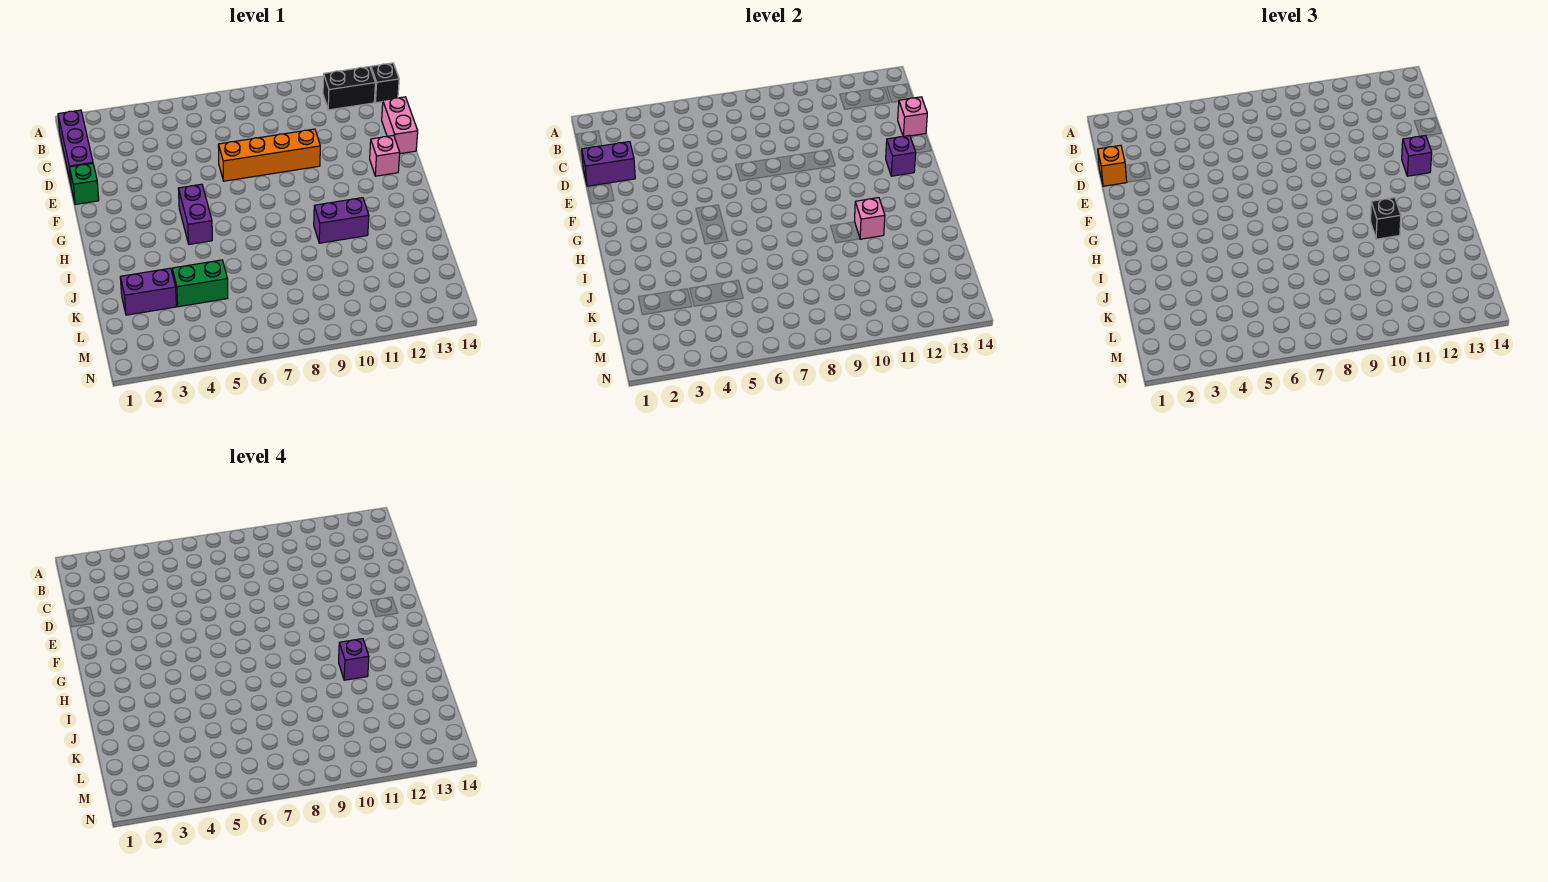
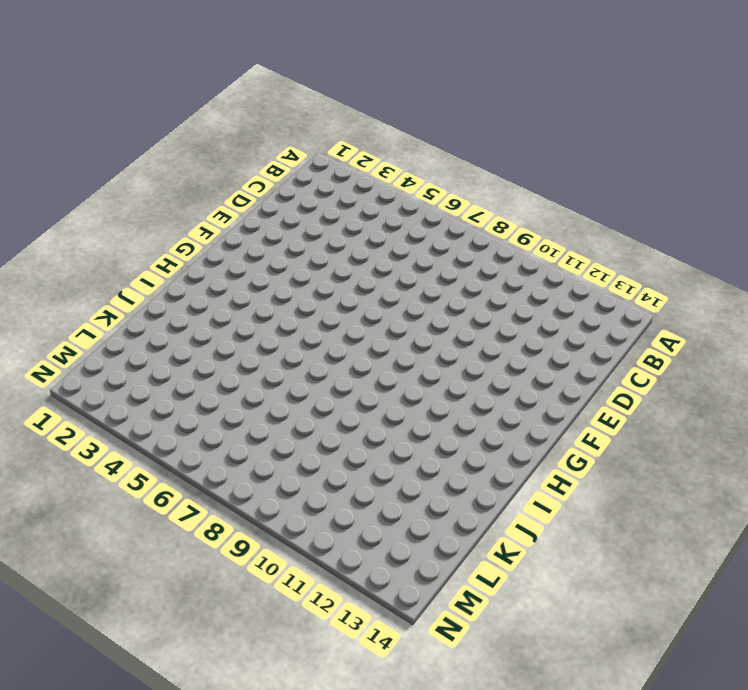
none -> purple brick B1:D1 level 1
none -> black brick B12:B13 level 1
none -> black brick B14 level 1

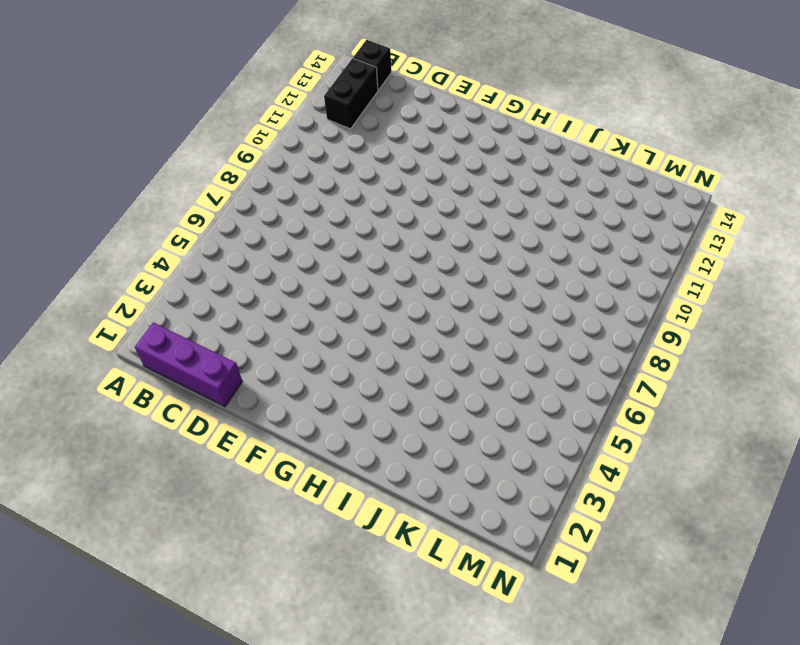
none -> pink brick D14:E14 level 1
none -> green brick E1 level 1
none -> orange brick E7:E10 level 1

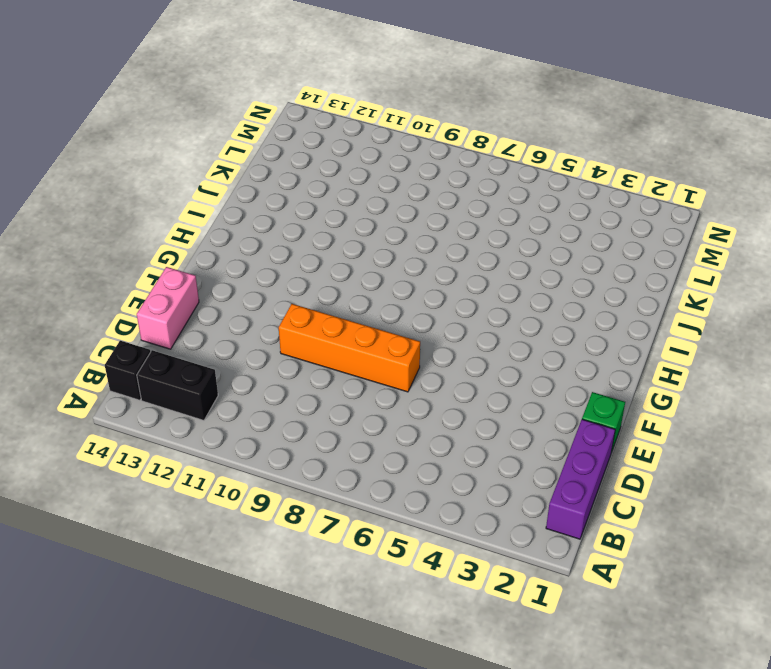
none -> pink brick F13 level 1
none -> purple brick G5:H5 level 1
none -> purple brick I10:I11 level 1

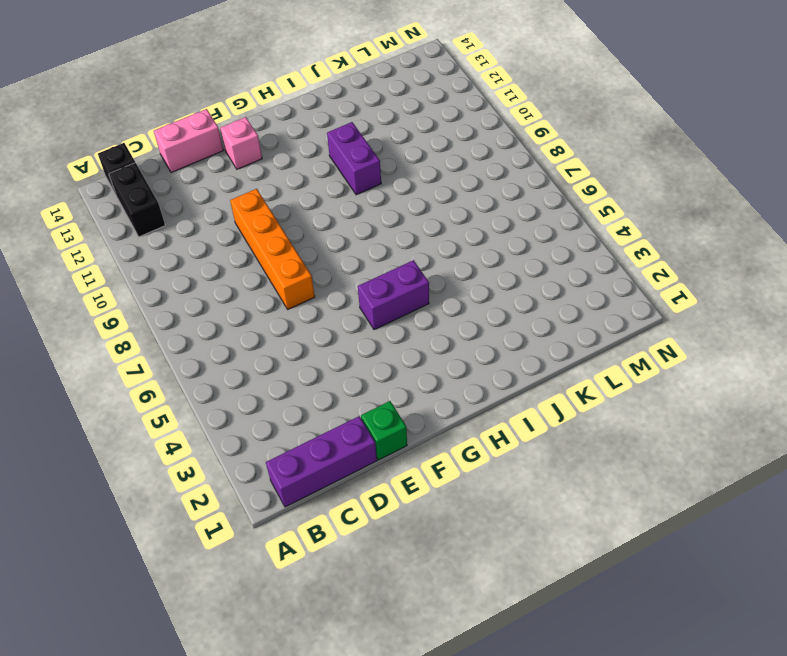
none -> purple brick K2:K3 level 1
none -> green brick K4:K5 level 1
none -> purple brick D1:D2 level 2

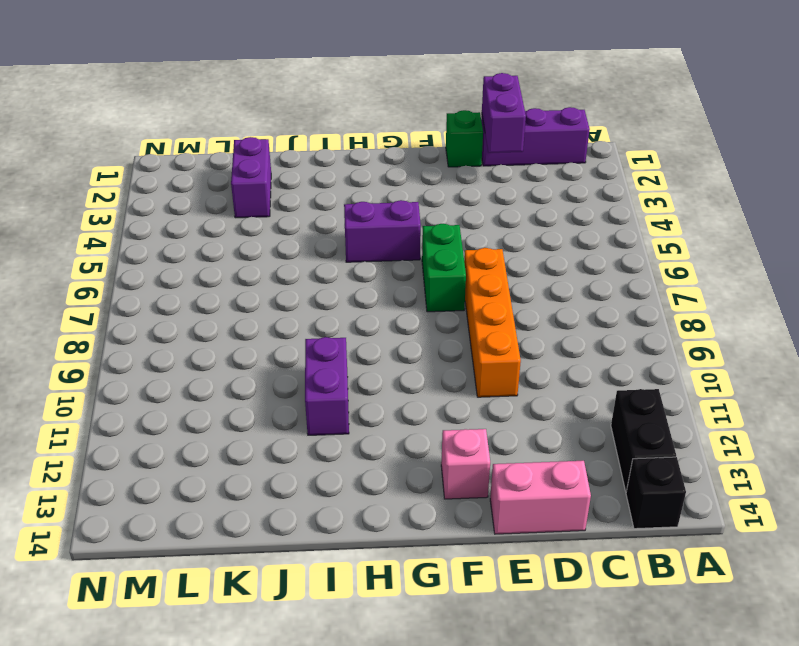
green brick F6:F7 level 1 -> green brick K4:K5 level 1
none -> pink brick D14 level 2
none -> purple brick F13 level 2
none -> pink brick I11 level 2

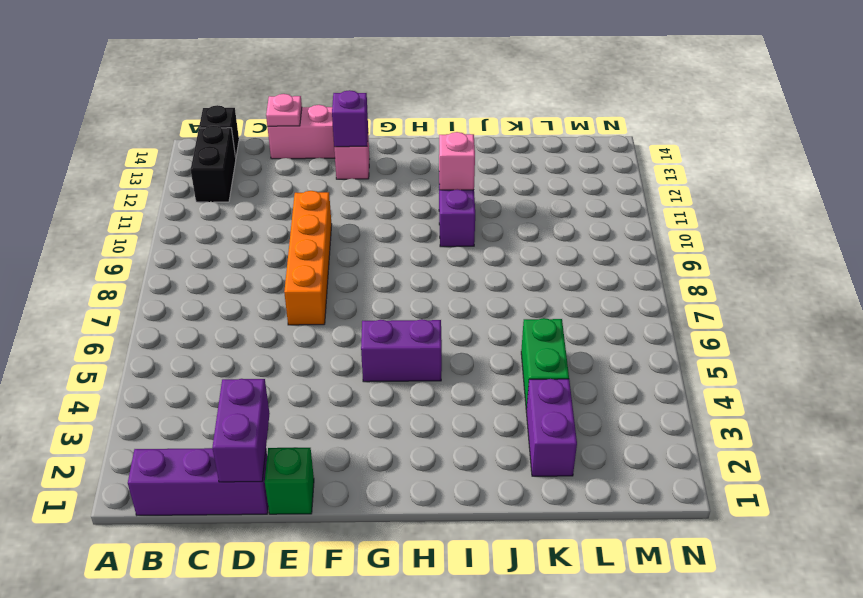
pink plate D14 level 2 -> pink brick D14 level 2
none -> orange brick D1 level 3
none -> purple brick F13 level 3
none -> black brick I11 level 3

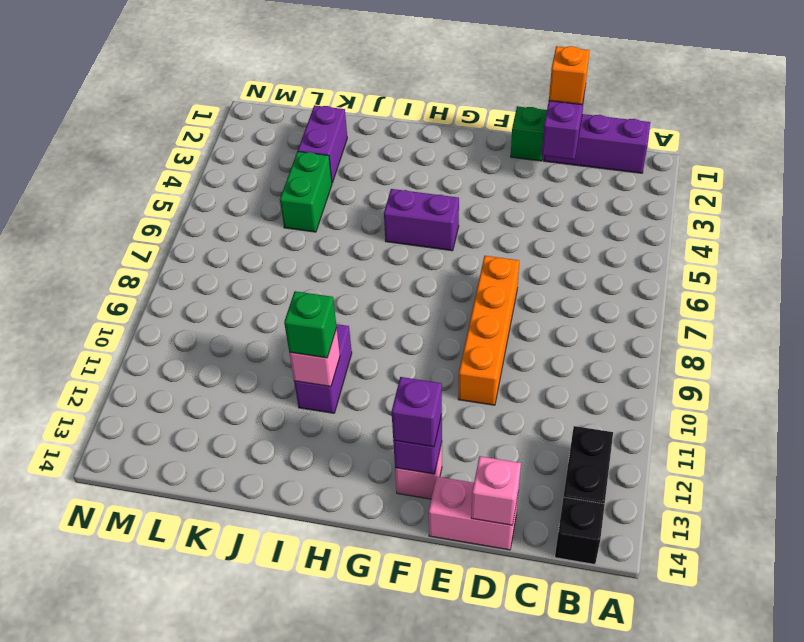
green brick I11 level 3 -> black brick I11 level 3
none -> purple brick I11 level 4

